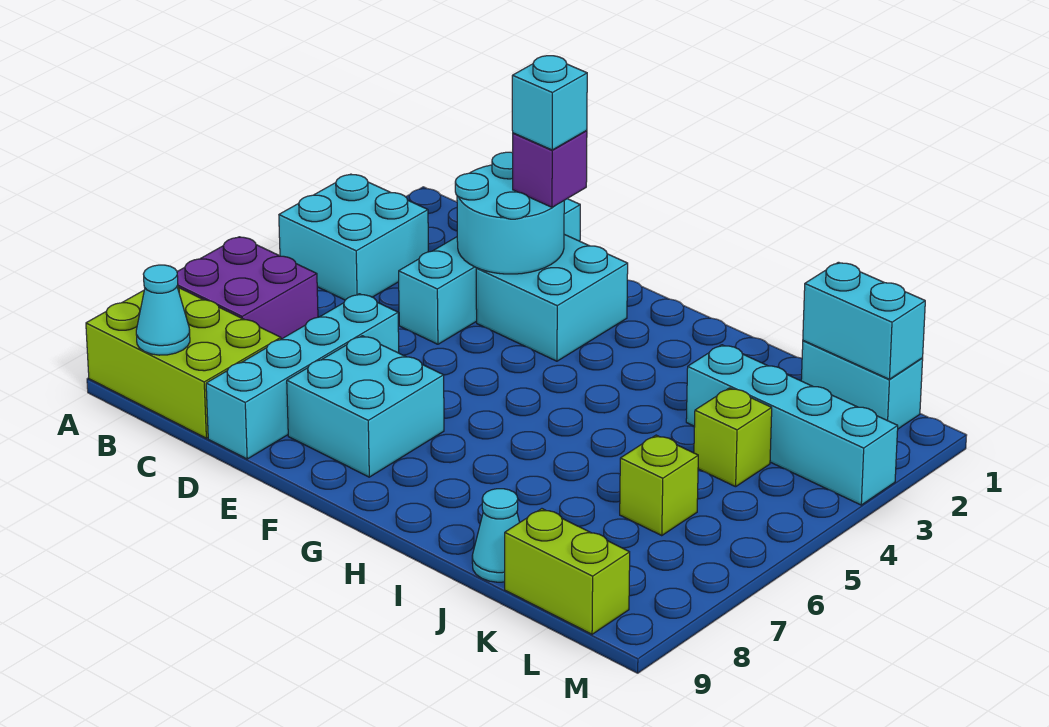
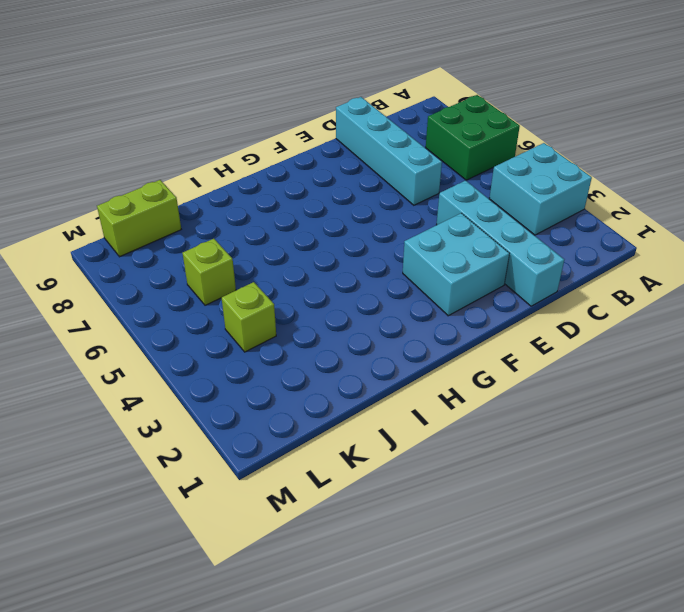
green brick A6:B7 level 1 -> purple brick A6:B7 level 1
none -> lime brick A8:C9 level 1
none -> cyan brick E7:F8 level 1
none -> cyan brick J3:M3 level 1

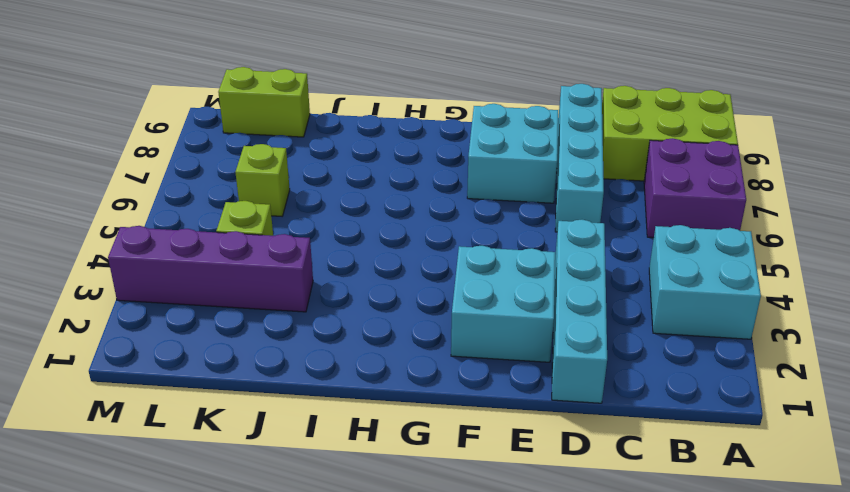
purple brick J3:M3 level 1 -> cyan brick J3:M3 level 1
none -> cyan cone J9 level 1
none -> cyan brick K1:L1 level 1
none -> cyan cone B9 level 2

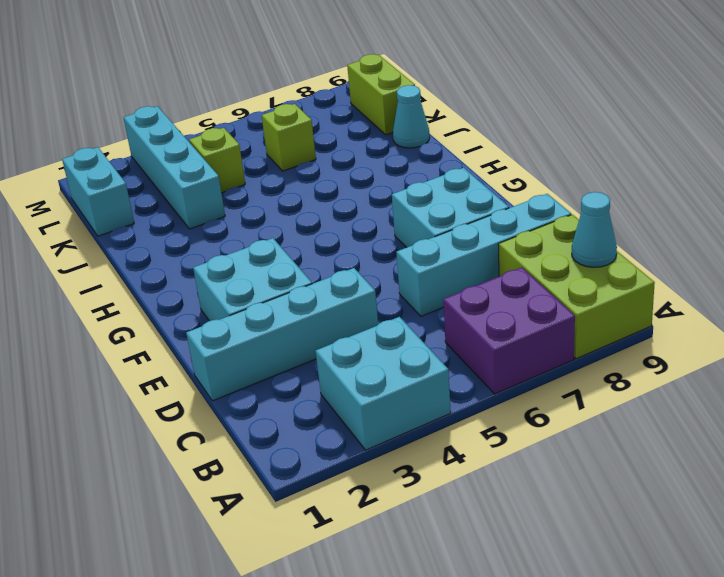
none -> cyan round brick D2:E3 level 2
none -> cyan brick K1:L1 level 2
none -> purple brick E2 level 3

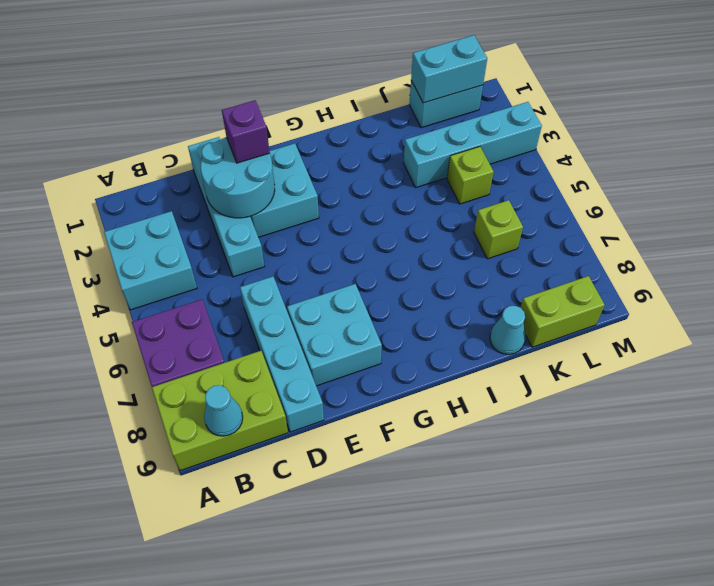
none -> cyan brick E2 level 4

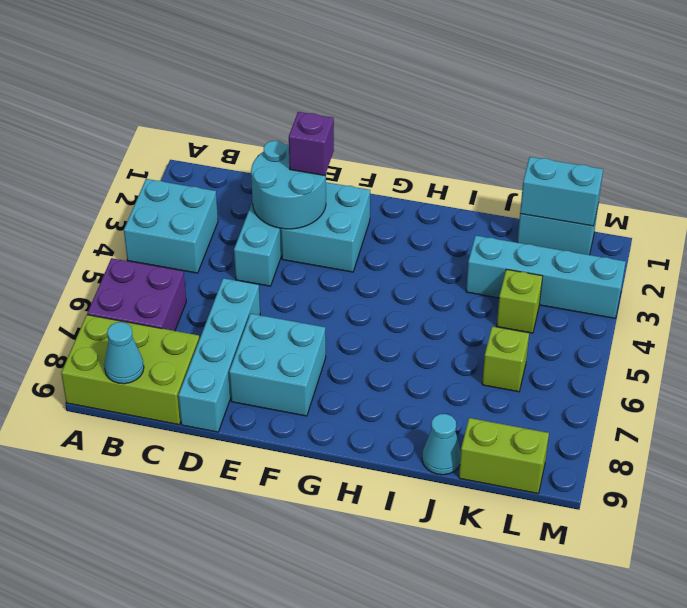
none -> cyan brick E2 level 4

